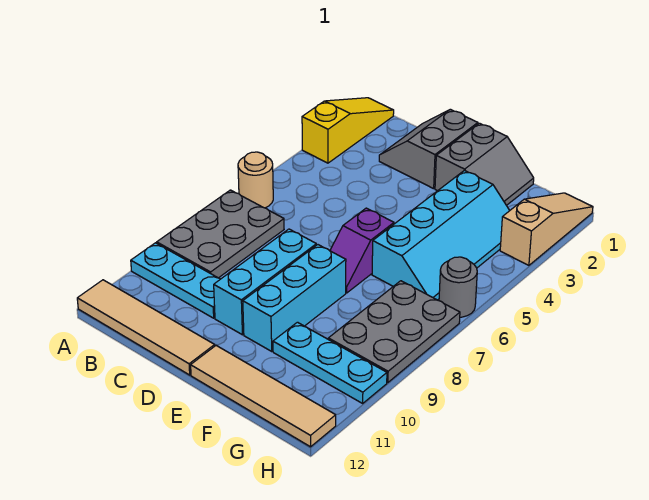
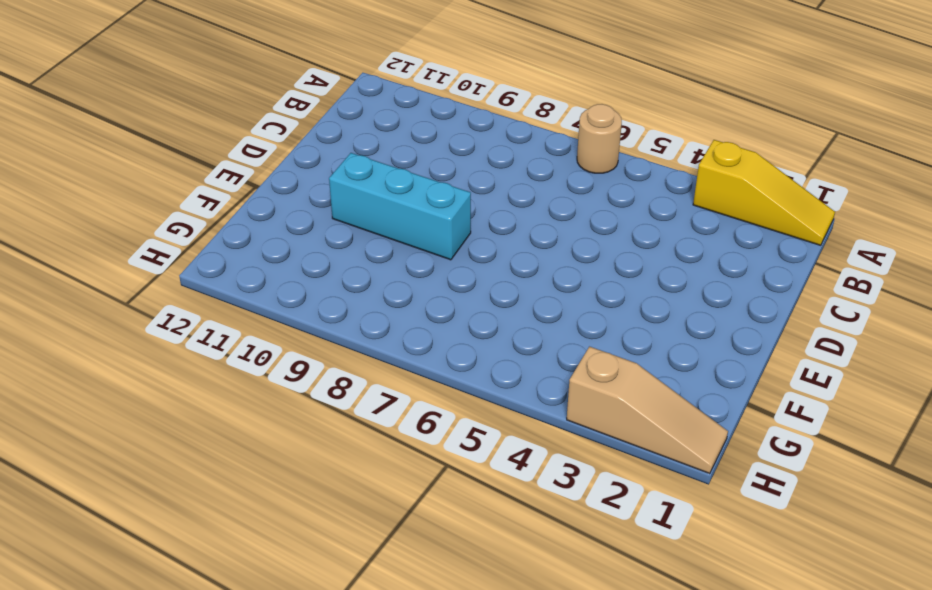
none -> grey plate A7:B9 level 1
none -> cyan plate A10:C10 level 1
none -> tan tile A12:D12 level 1

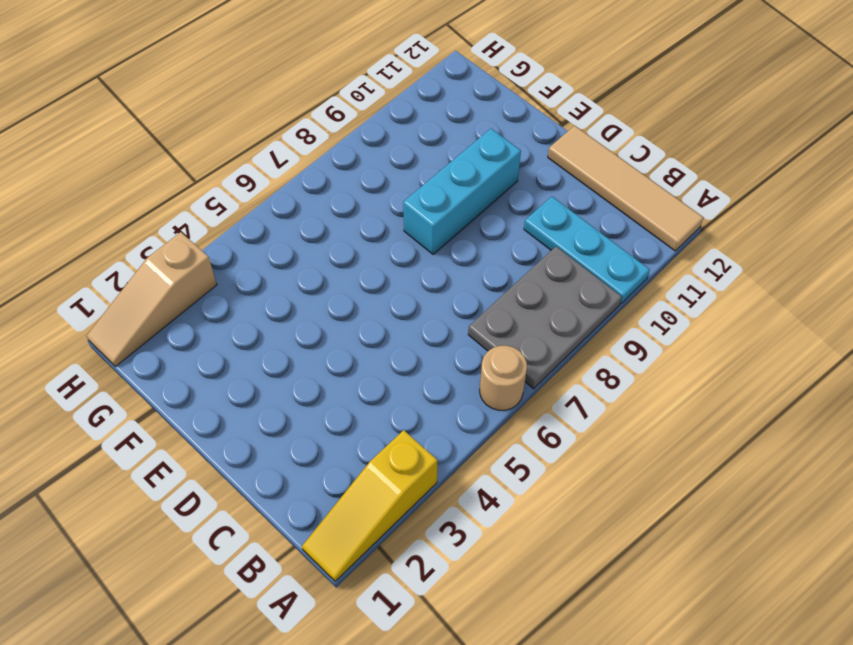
none -> grey slope C1:D2 level 1 top D
none -> cyan brick D8:D10 level 1
none -> grey slope E1:F2 level 1 top E

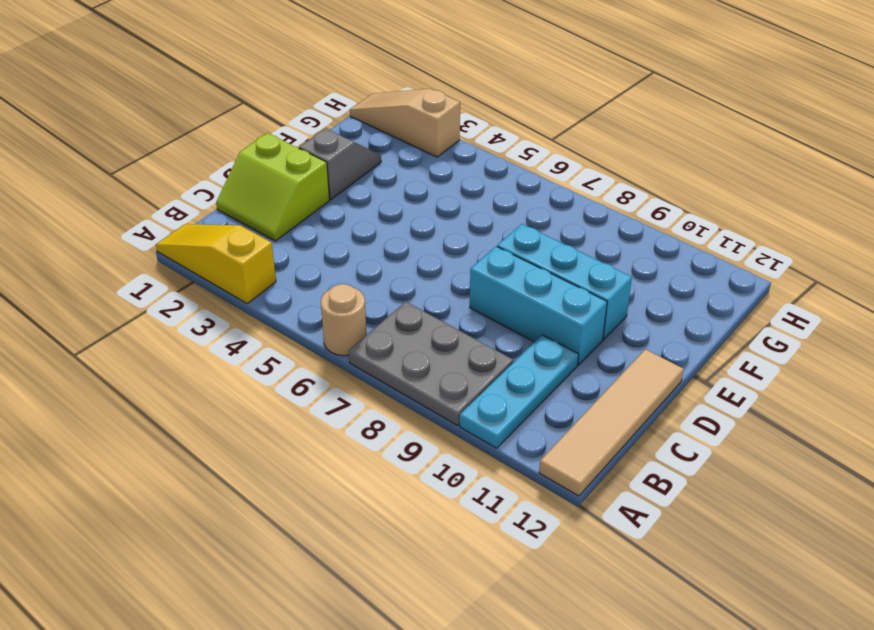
lime slope C1:D2 level 1 top D -> grey slope C1:D2 level 1 top D
grey slope E2:F2 level 1 top E -> grey slope E1:F2 level 1 top E
none -> purple slope E6:E7 level 1 top 6
none -> tan tile E12:H12 level 1
none -> cyan slope F3:G6 level 1 top F

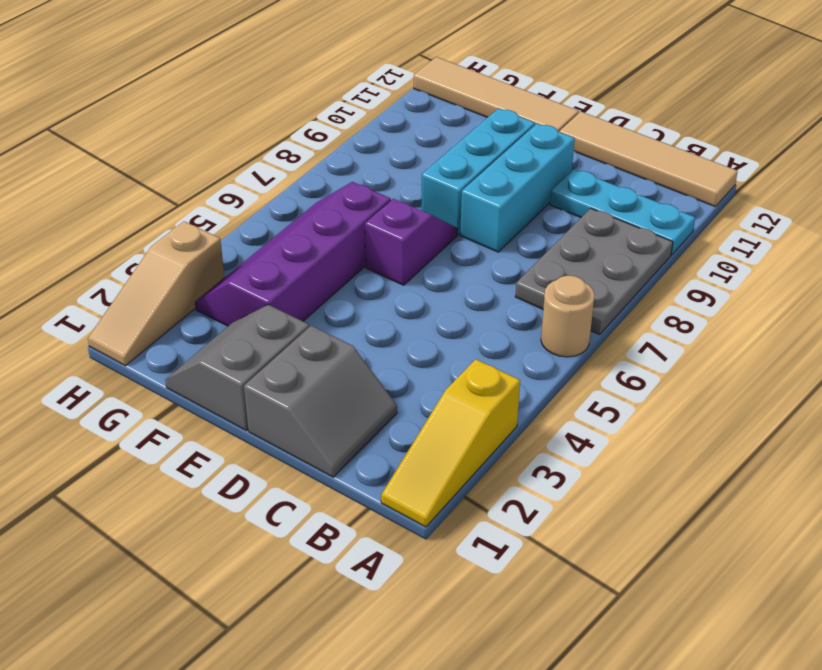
purple slope F3:G6 level 1 top F -> cyan slope F3:G6 level 1 top F
none -> cyan plate F10:H10 level 1
none -> grey plate G7:H9 level 1
none -> grey round brick H6 level 1

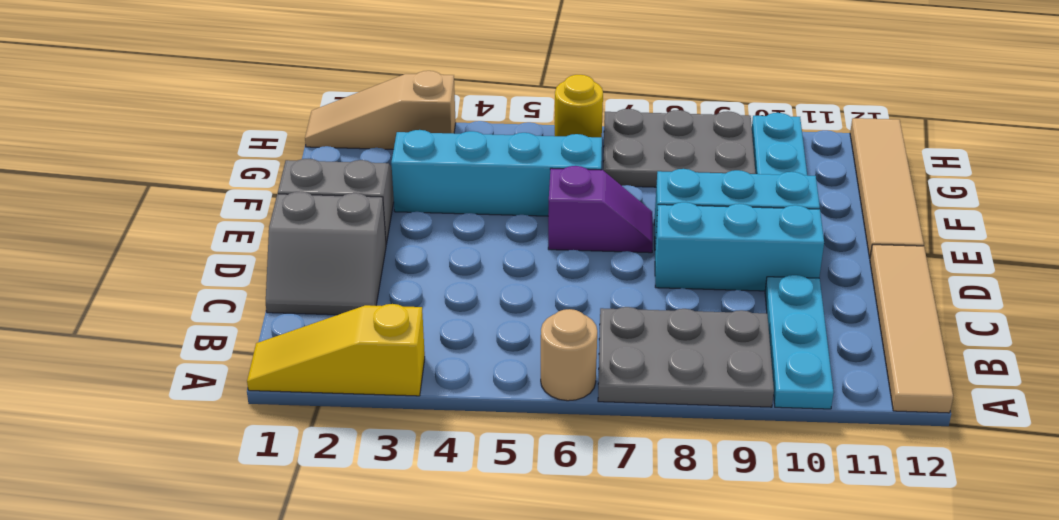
yellow round brick H6 level 1 -> grey round brick H6 level 1

